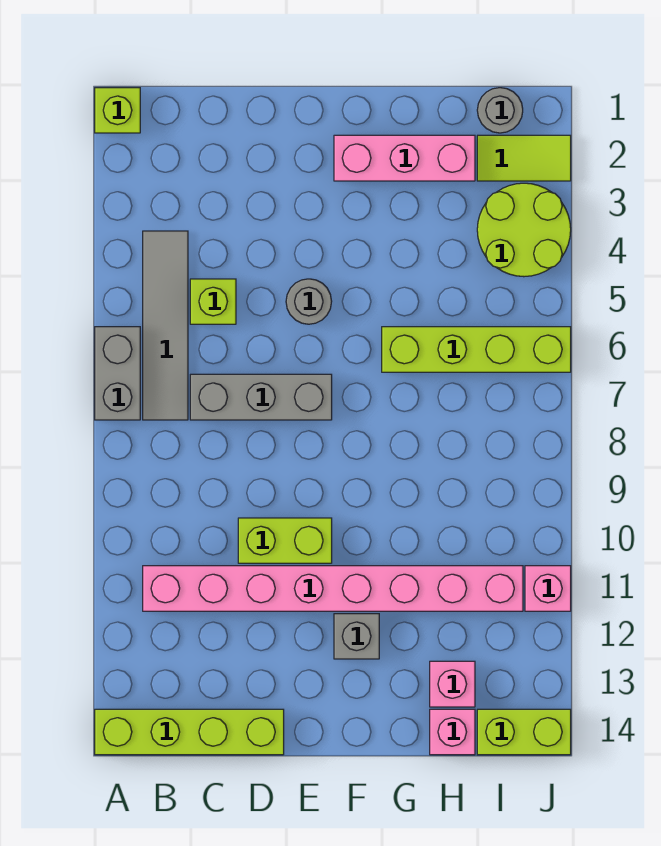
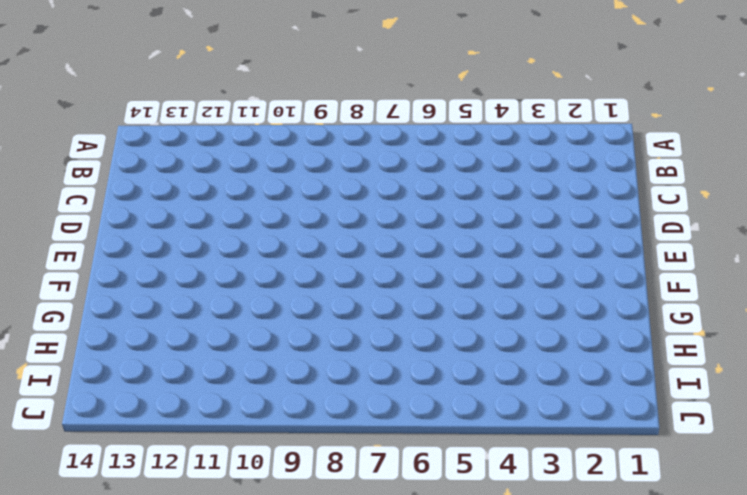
none -> lime brick A1 level 1
none -> grey brick A6:A7 level 1
none -> lime brick A14:D14 level 1

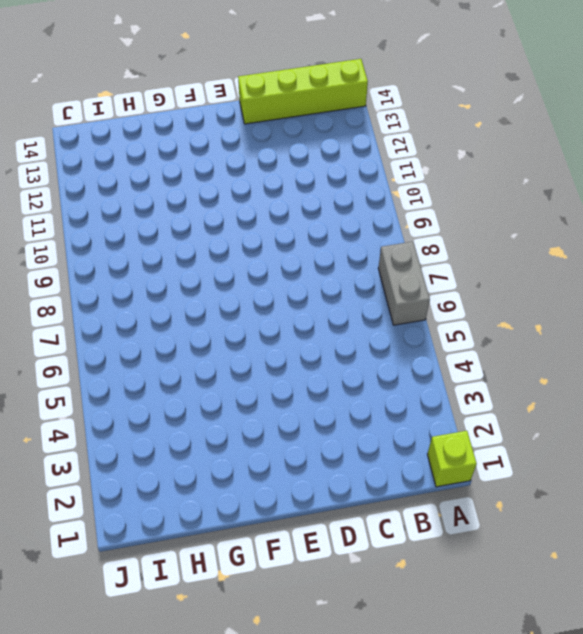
none -> grey tile B4:B7 level 1
none -> pink brick B11:I11 level 1
none -> lime brick C5 level 1

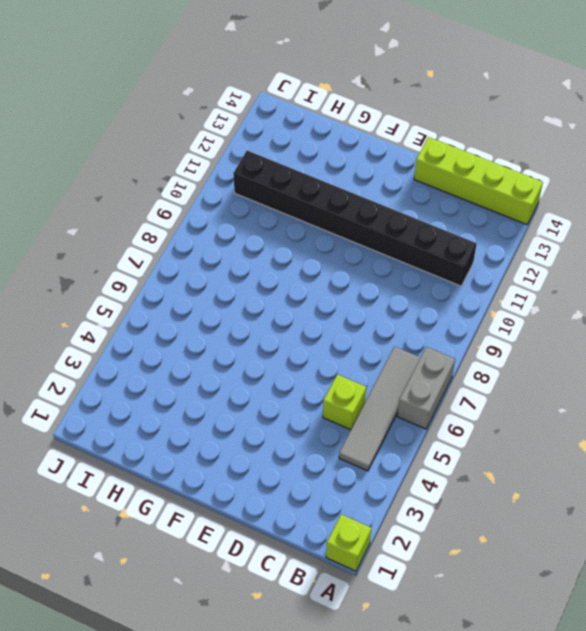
black brick B11:I11 level 1 -> pink brick B11:I11 level 1
none -> grey brick C7:E7 level 1
none -> lime brick D10:E10 level 1
none -> grey round brick E5 level 1

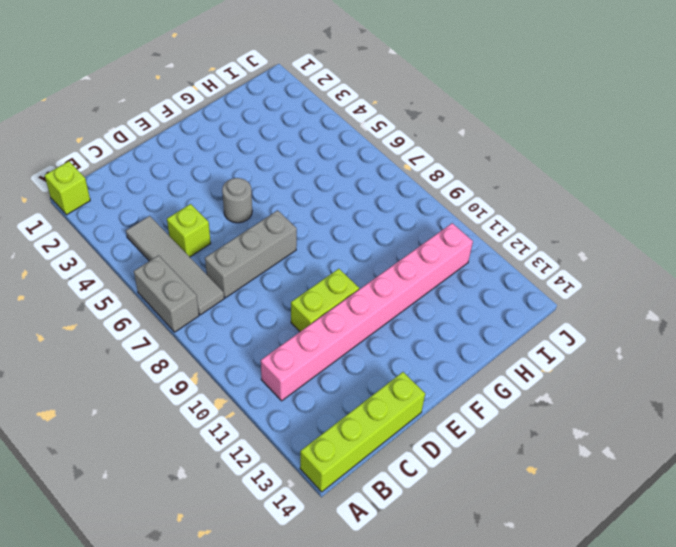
none -> pink brick F2:H2 level 1
none -> grey brick F12 level 1
none -> lime brick G6:J6 level 1

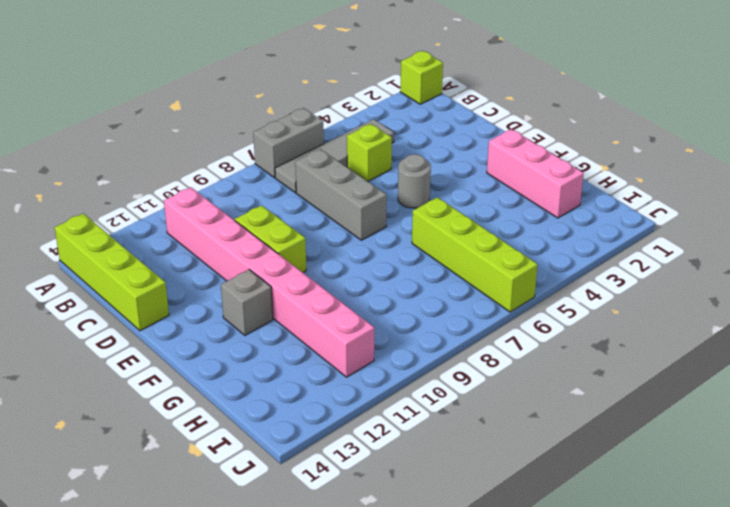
none -> pink brick H13 level 1
none -> pink brick H14 level 1
none -> grey round brick I1 level 1

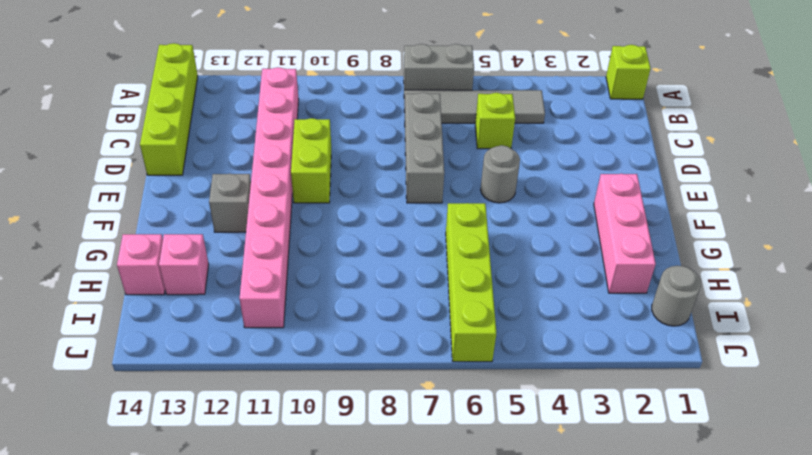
none -> lime tile I2:J2 level 1
none -> lime round brick I3:J4 level 1
none -> lime brick I14:J14 level 1

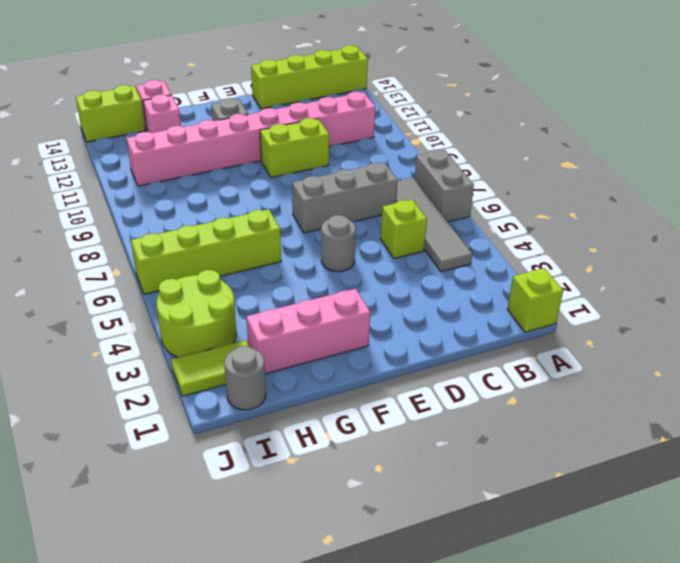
none -> pink brick J11 level 1

